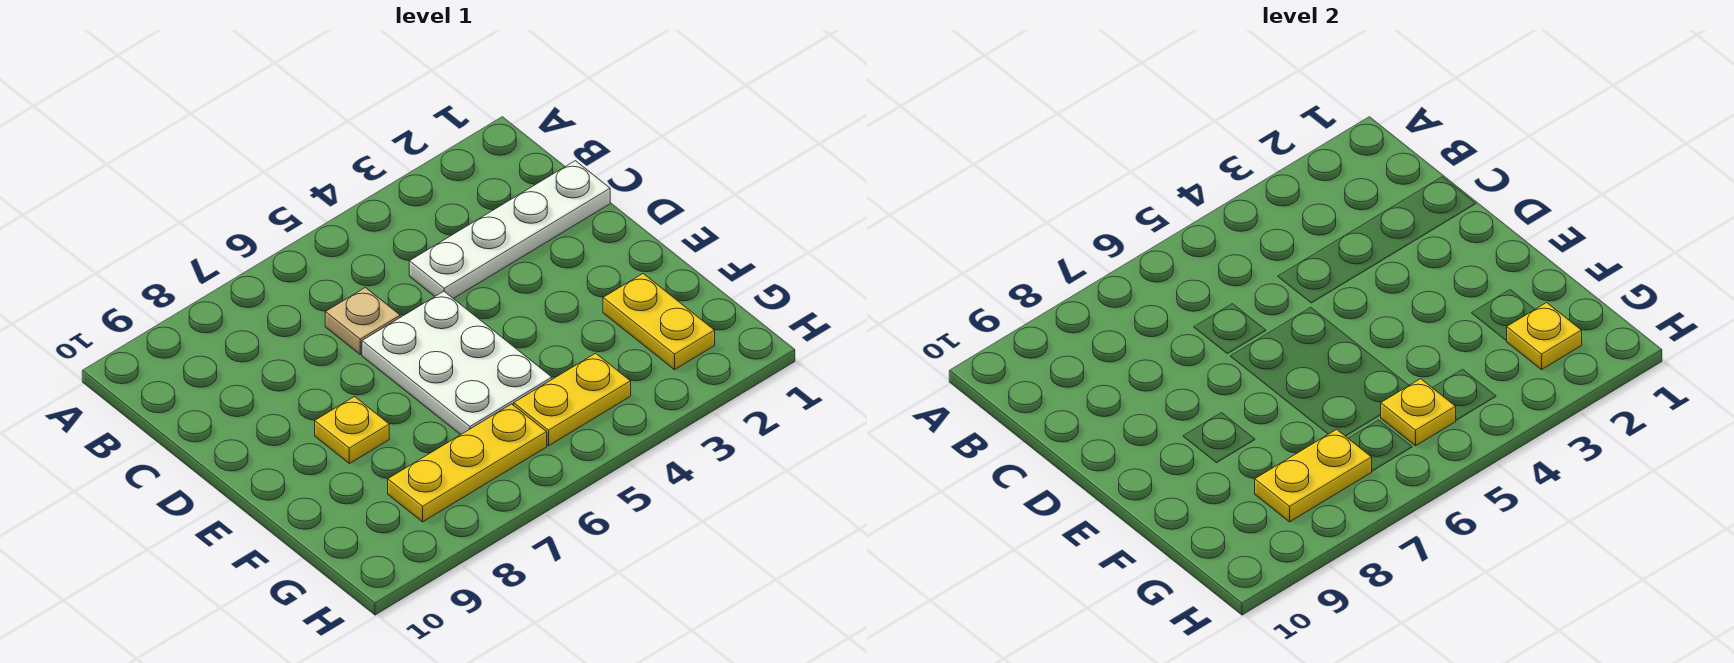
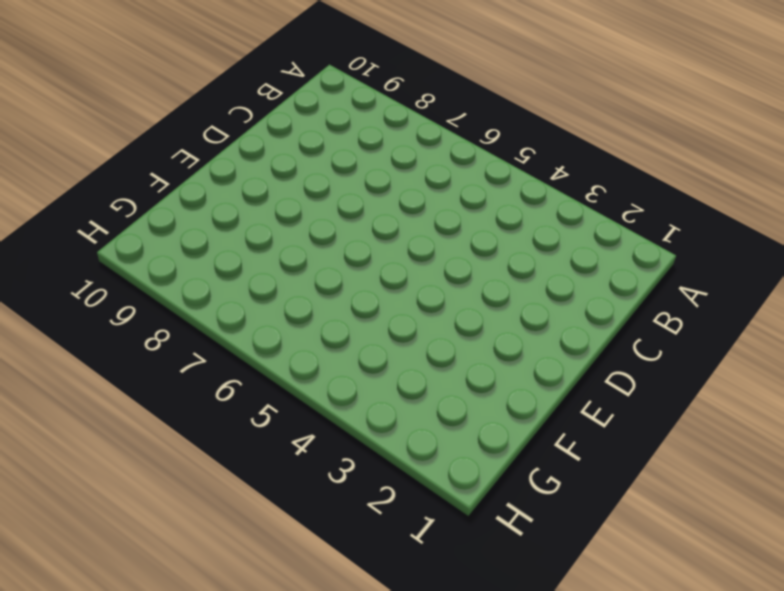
none -> white plate C1:C4 level 1
none -> tan plate C6 level 1

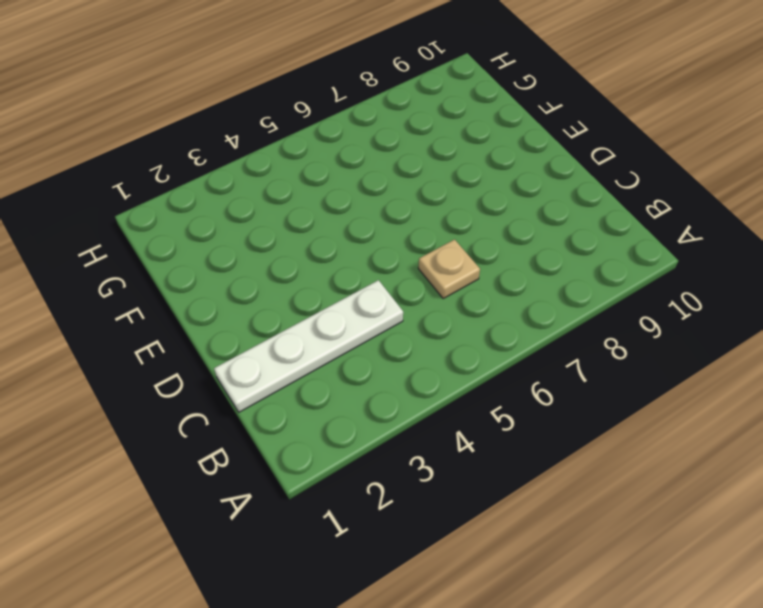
none -> white plate D5:F6 level 1
none -> yellow plate E8 level 1

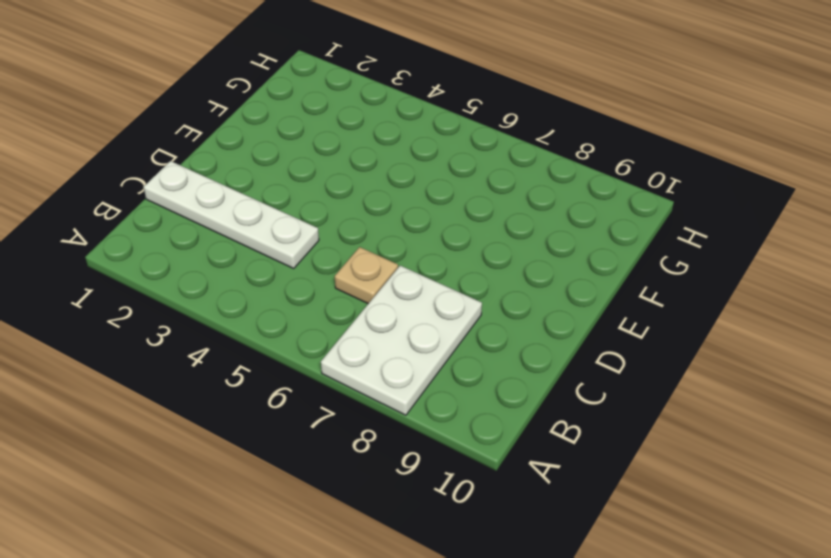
white plate A7:C8 level 1 -> white plate D5:F6 level 1
none -> yellow plate E8 level 1
none -> yellow plate F2:G2 level 1

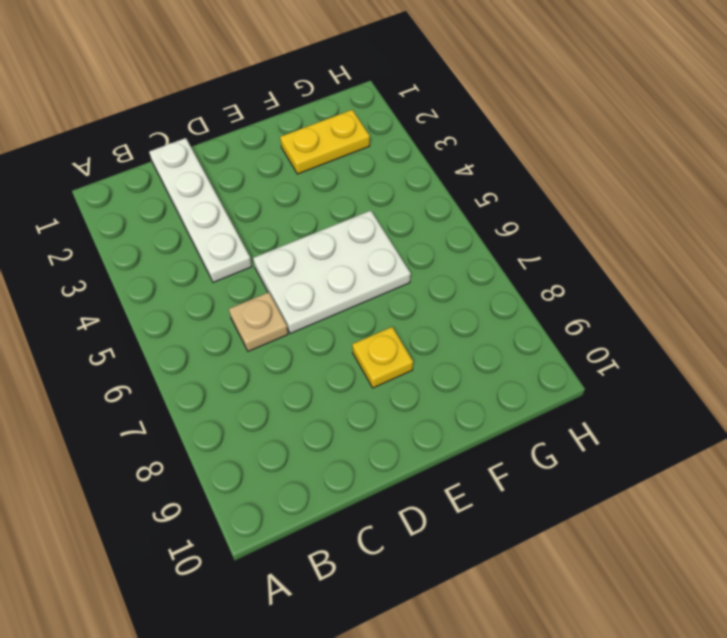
none -> yellow plate G4:G5 level 1
none -> yellow plate G6:G8 level 1

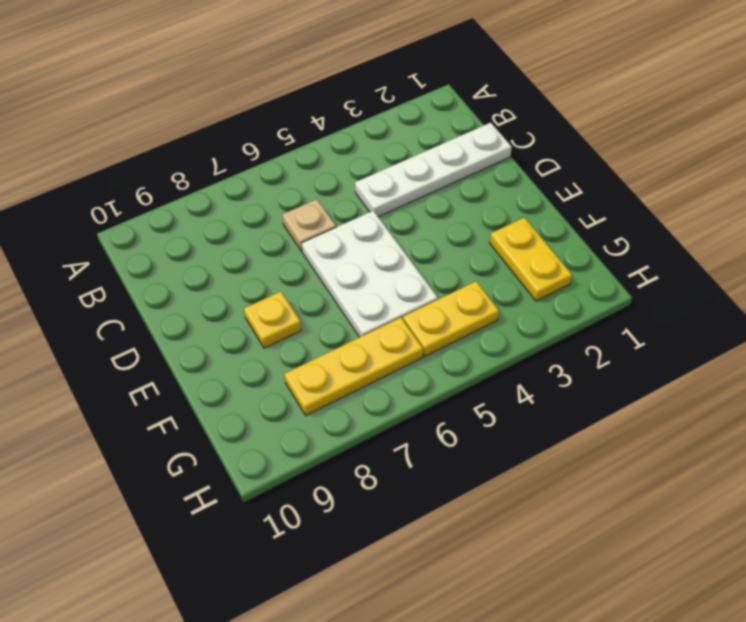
none -> yellow plate G2 level 2
none -> yellow plate G5 level 2

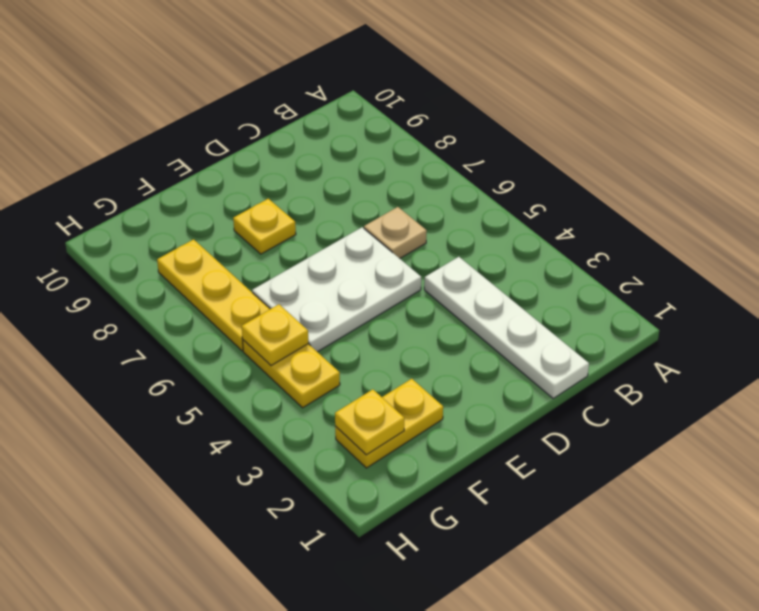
none -> yellow plate G7:G8 level 2

